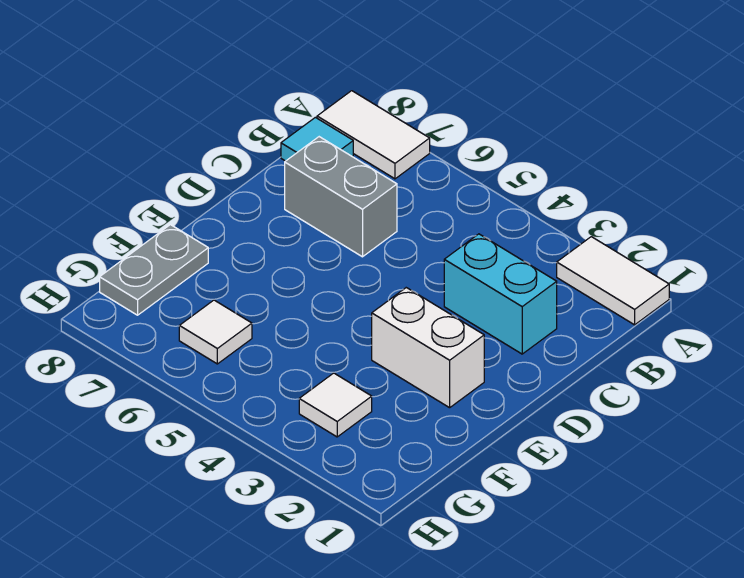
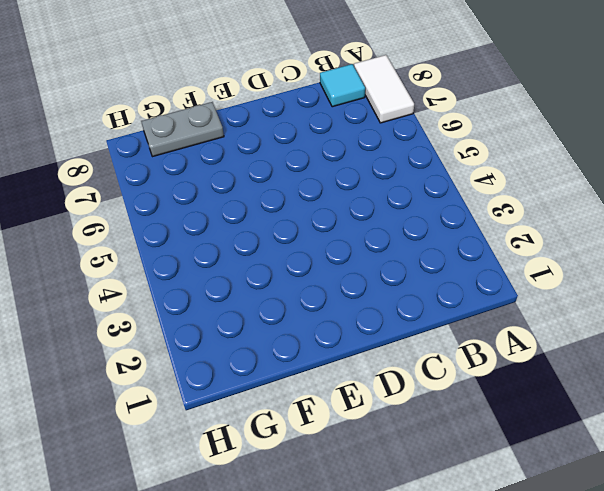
none -> white tile A1:A2 level 1
none -> cyan brick C2:C3 level 1

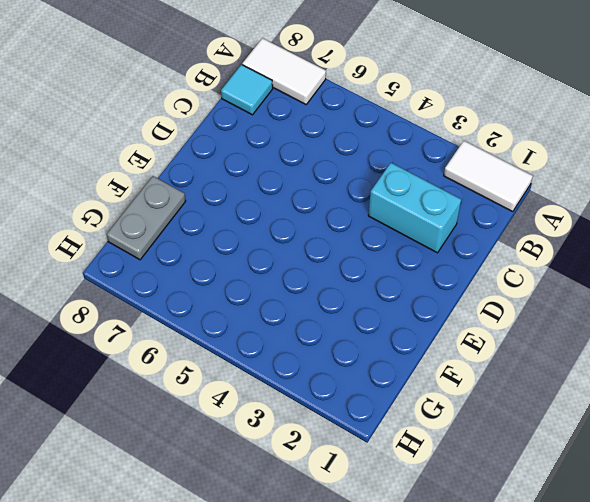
none -> grey brick C6:C7 level 1
none -> white brick E2:E3 level 1

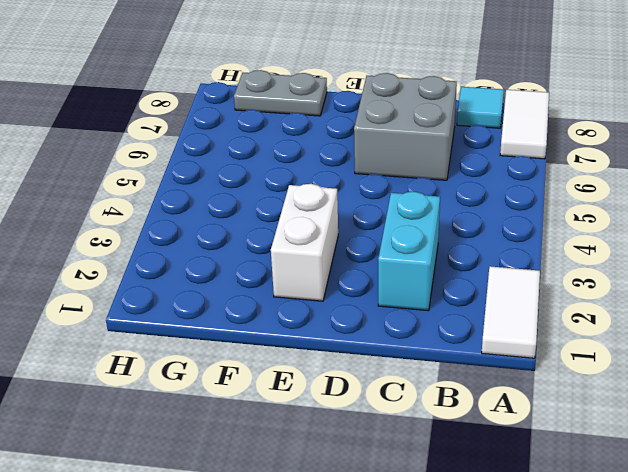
grey brick C6:D7 level 1 -> grey brick C6:C7 level 1
none -> white tile G3 level 1
none -> white tile G6 level 1

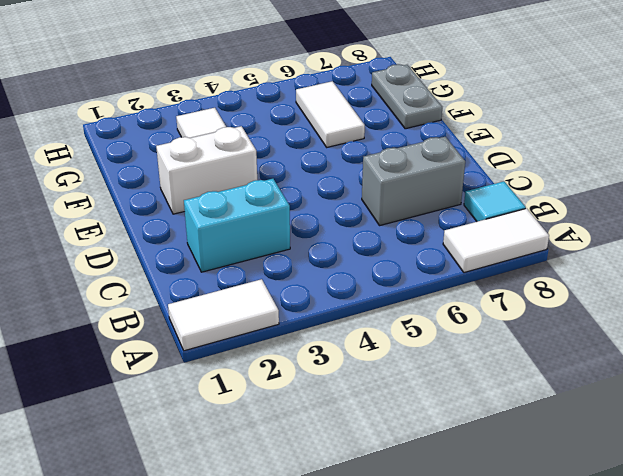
white tile F6:G6 level 1 -> white tile G6 level 1

